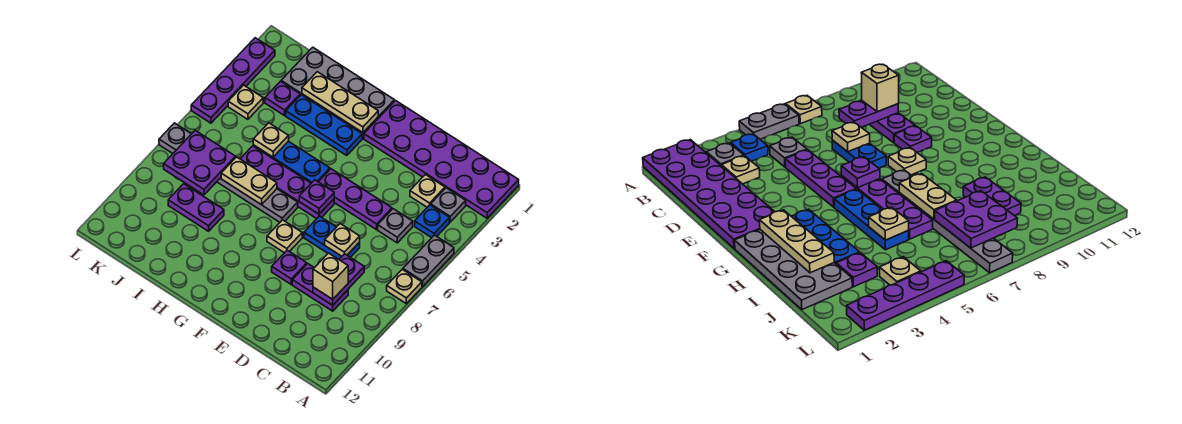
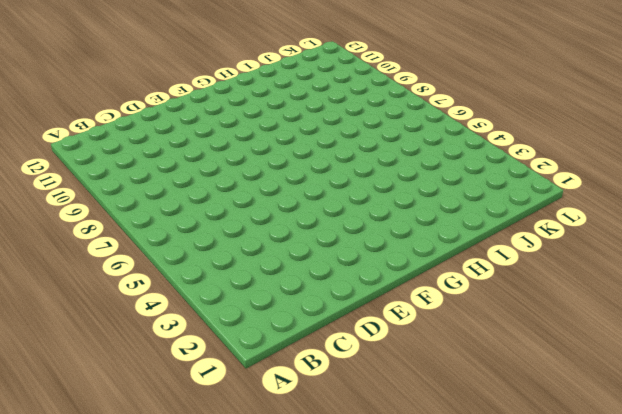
none -> purple plate A1:F2 level 1
none -> grey plate A5:A6 level 1
none -> tan plate A7 level 1

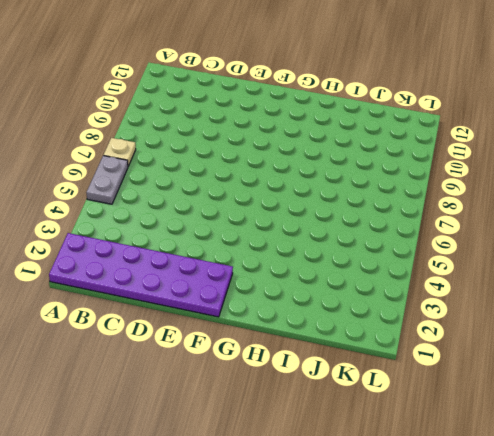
none -> grey plate B3 level 1
none -> blue plate B4 level 1
none -> tan plate C3 level 1

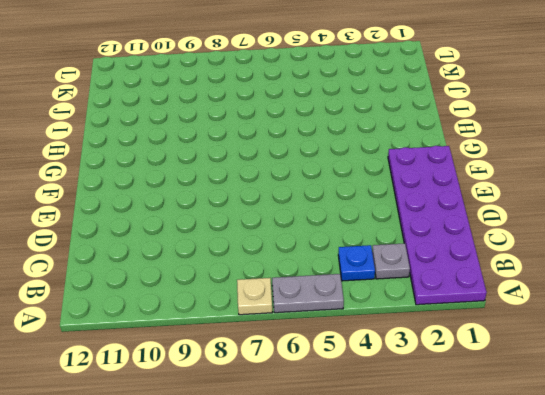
none -> tan plate C3 level 1
none -> grey plate C5 level 1
none -> purple plate C9:D9 level 1

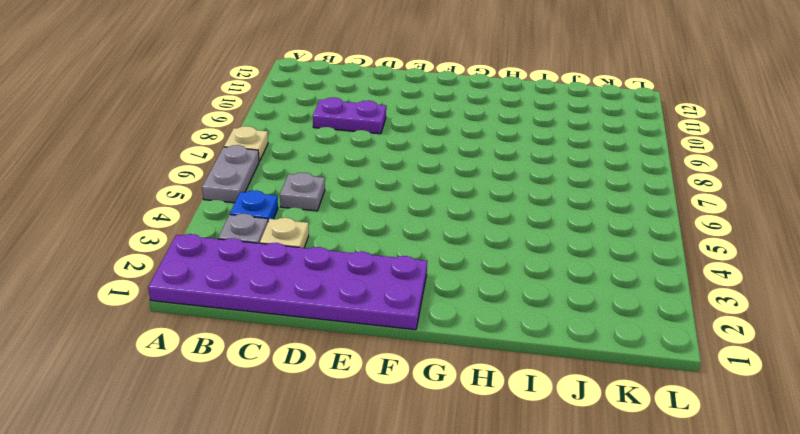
none -> purple plate D5:F5 level 1
none -> blue plate D7:E7 level 1
none -> purple plate E9 level 1

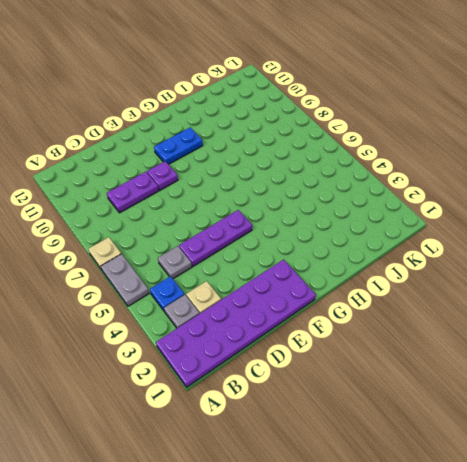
blue plate F10:G10 level 1 -> blue plate D7:E7 level 1
none -> purple plate F6:I6 level 1
none -> tan plate F8 level 1
none -> grey plate G1:J2 level 1

